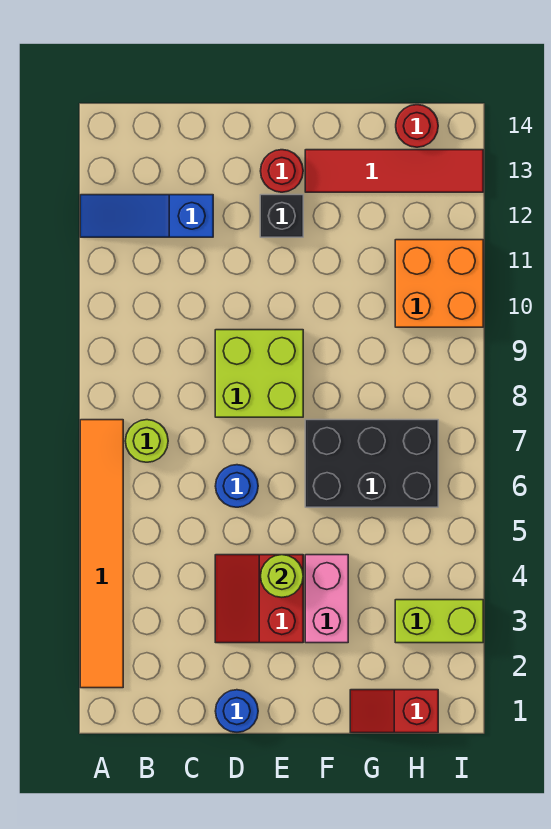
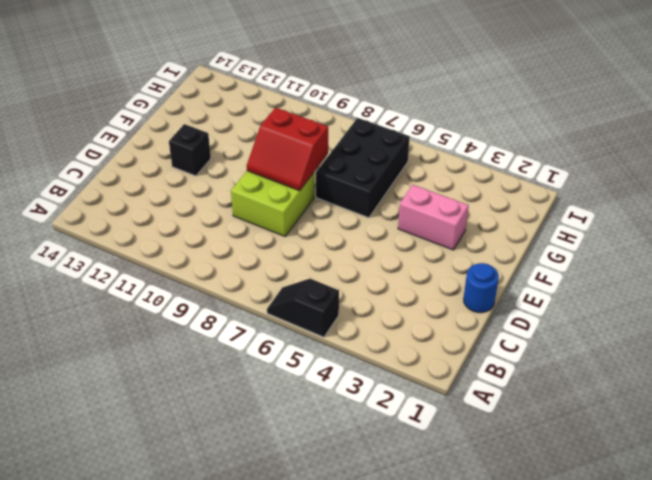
black slope A5:A6 level 1 top 5 -> orange tile A2:A7 level 1
red slope E8:F9 level 2 top F -> red slope D3:E4 level 1 top E
none -> blue slope A12:C12 level 1 top C
none -> lime round brick B7 level 1
none -> blue round brick D6 level 1

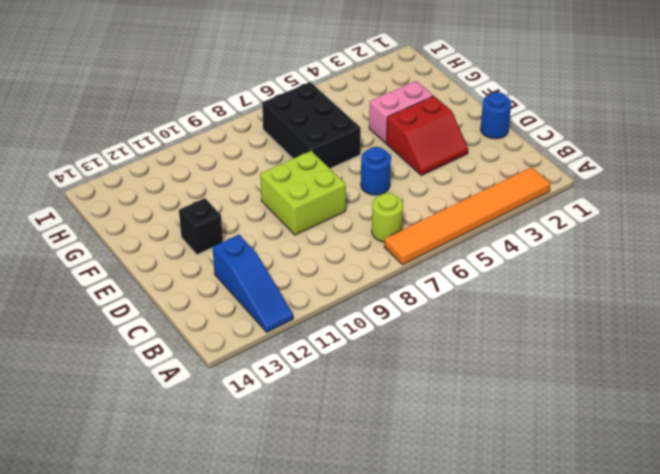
none -> red round brick E13 level 1
none -> red tile F13:I13 level 1
none -> red slope G1:H1 level 1 top H

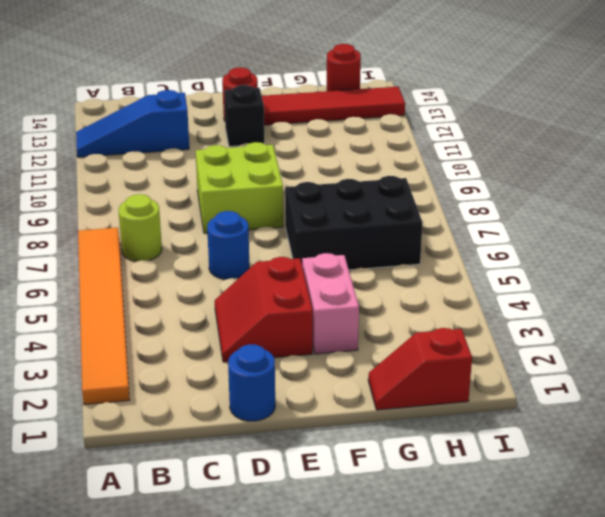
none -> lime brick H3:I3 level 1
none -> orange brick H10:I11 level 1
none -> lime round brick E4 level 2

